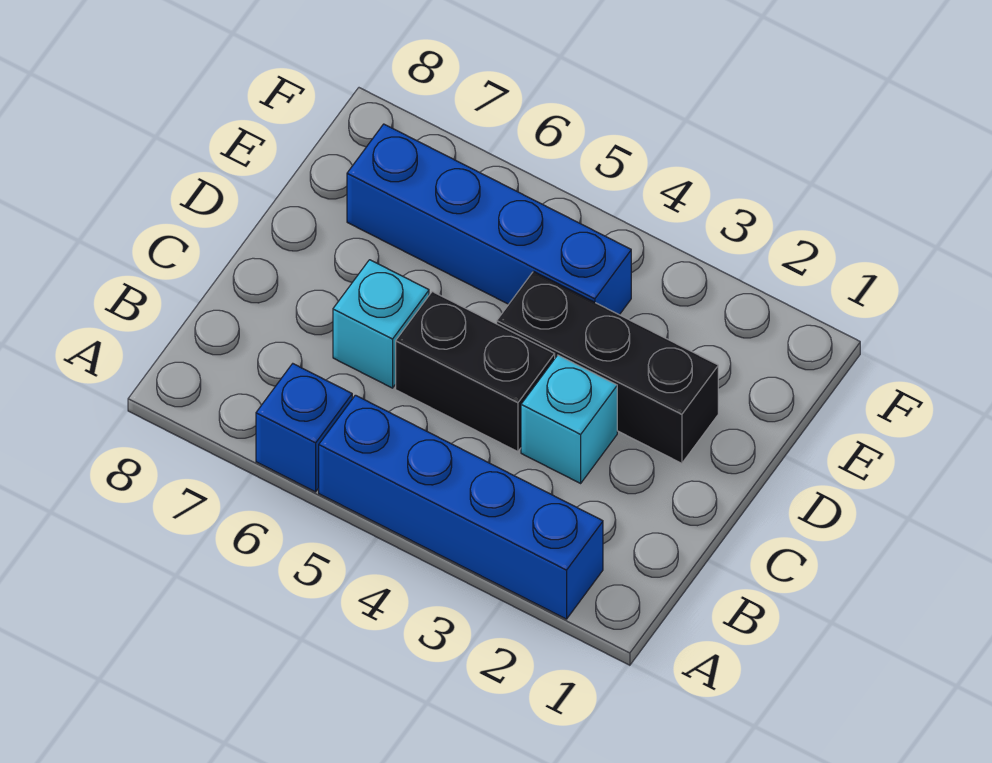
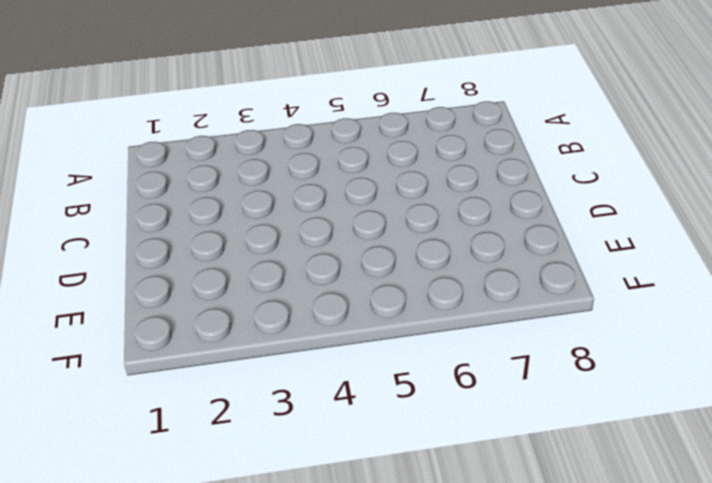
none -> blue brick A2:A5 level 1
none -> blue brick A6 level 1

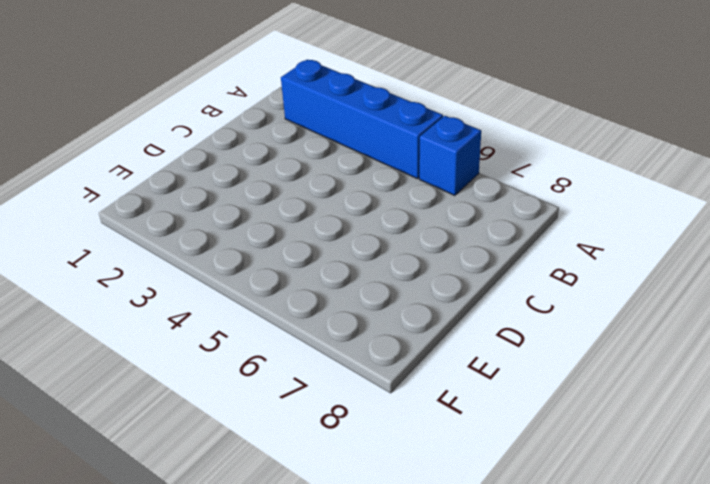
none -> cyan brick C3 level 1
none -> black brick C4:C5 level 1

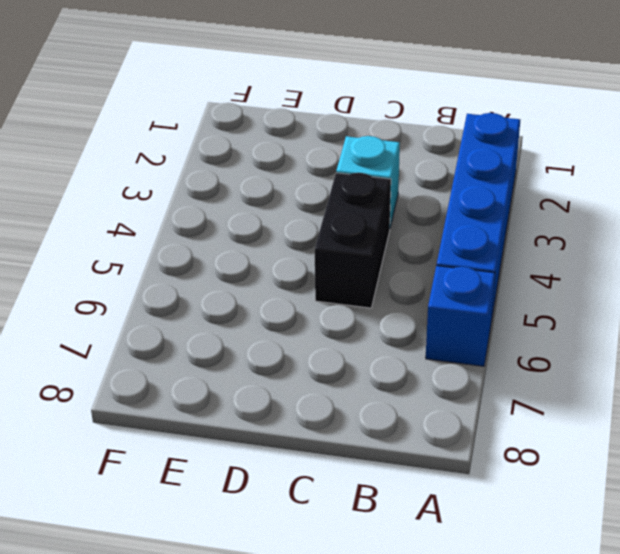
none -> cyan brick C6 level 1
none -> black brick D2:D4 level 1

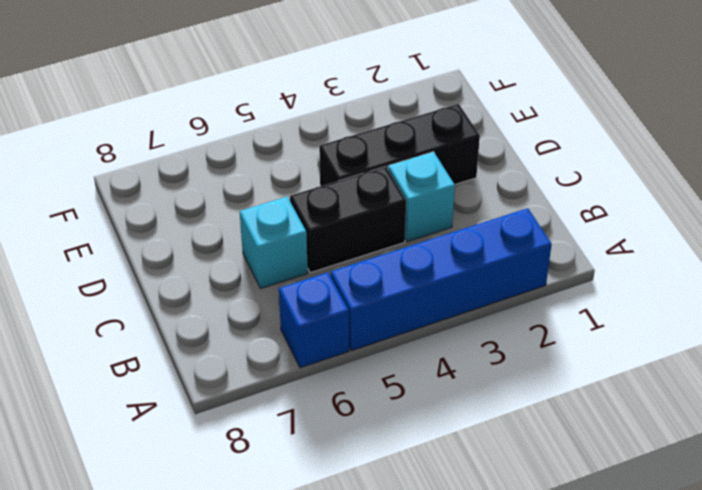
none -> blue brick E4:E7 level 1

